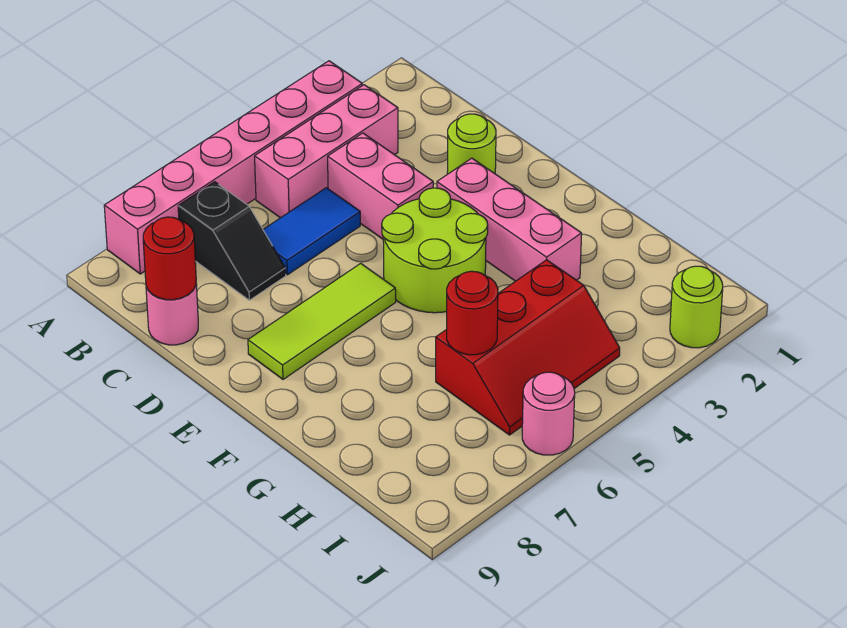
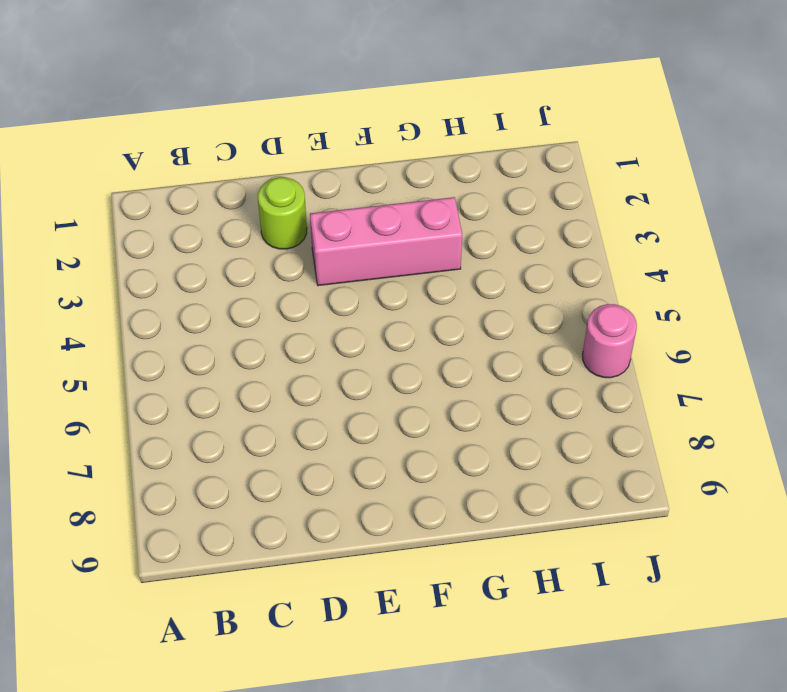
none -> pink brick A3:A8 level 1
none -> pink brick B3:B5 level 1
none -> black slope B7:C7 level 1 top B

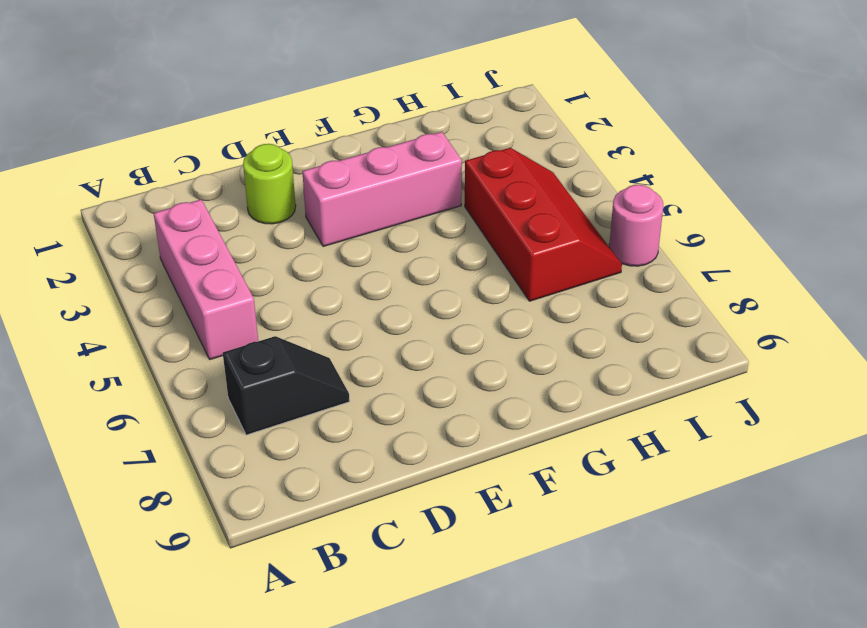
none -> pink brick A3:A8 level 1
none -> pink brick C4:D4 level 1
none -> blue tile C5:C6 level 1

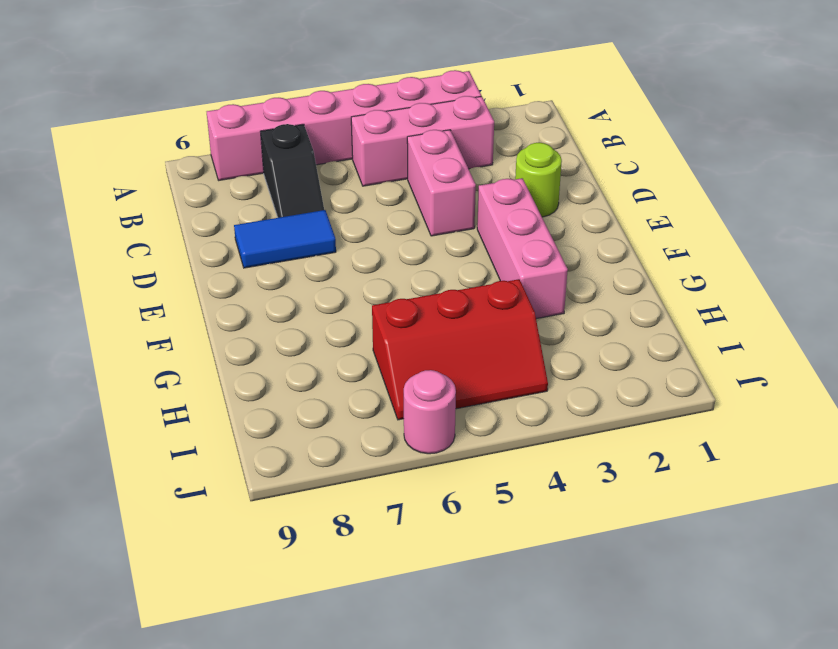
blue tile D7:D8 level 1 -> blue tile C5:C6 level 1
none -> pink round brick C9 level 1
none -> lime round brick E4:F5 level 1
none -> lime tile E6:E8 level 1

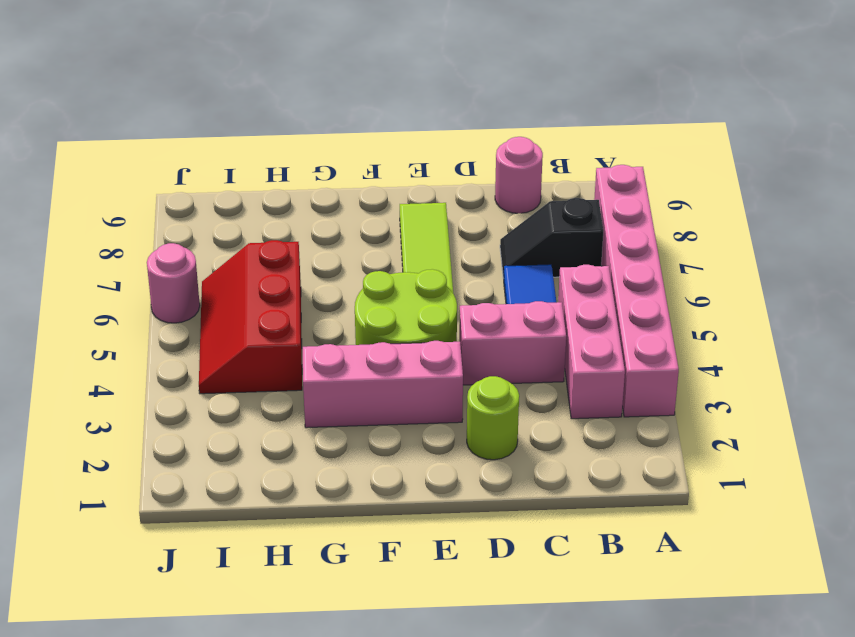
none -> lime round brick J2 level 1
none -> red round brick C9 level 2
none -> red round brick H6 level 2

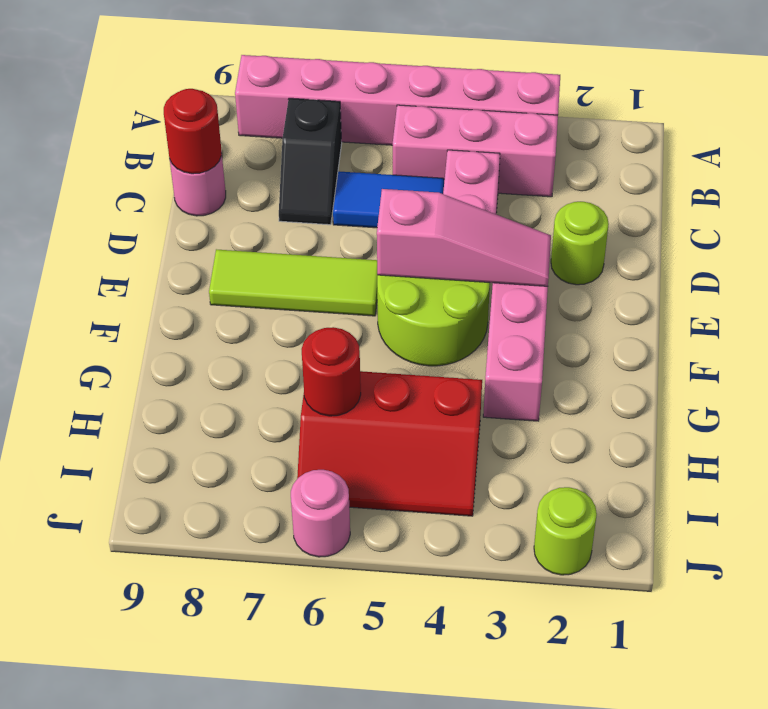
pink slope E3:E5 level 2 top 5 -> none

